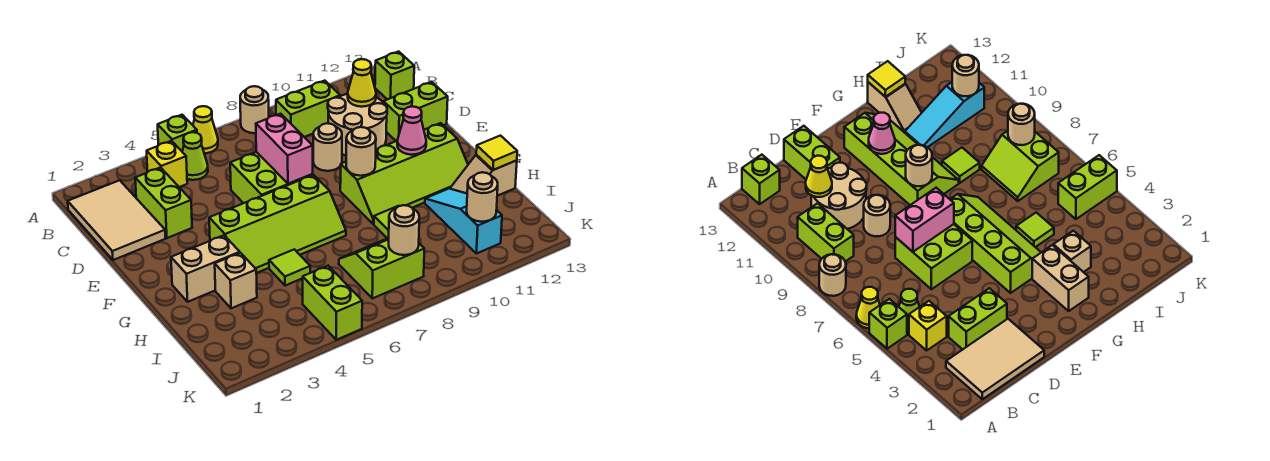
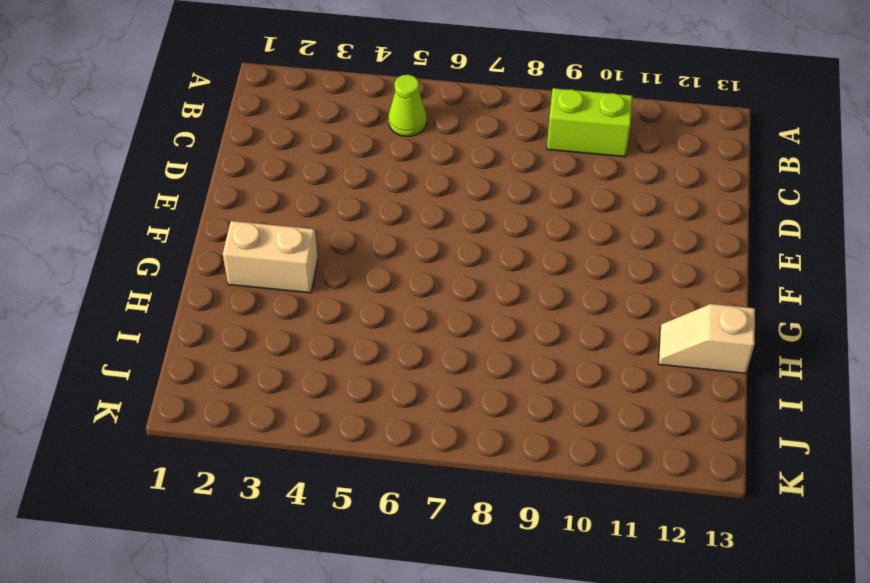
none -> lime brick A5 level 1
none -> yellow cone A6 level 1
none -> tan round brick A8 level 1
none -> tan tile B1:D2 level 1

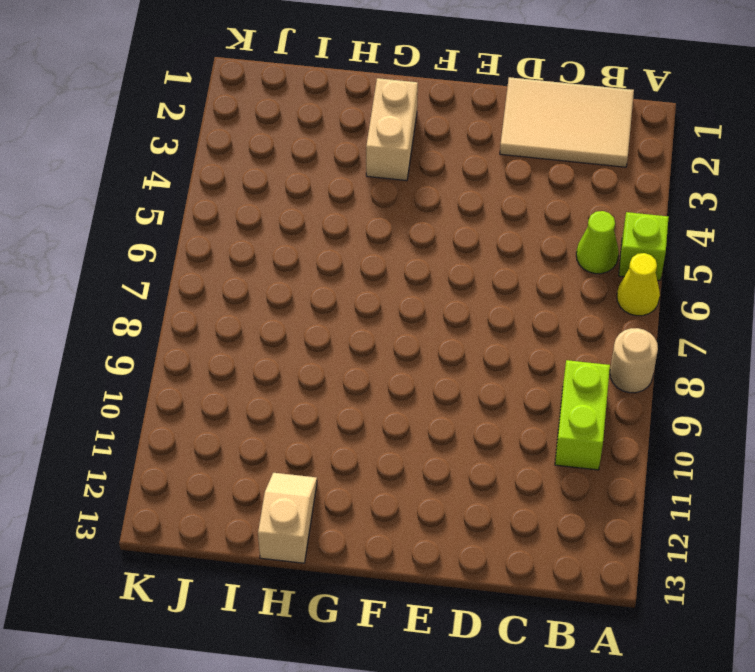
none -> yellow brick B4 level 1
none -> lime brick B13 level 1
none -> lime brick C3:D3 level 1
none -> tan round brick C10:D11 level 1

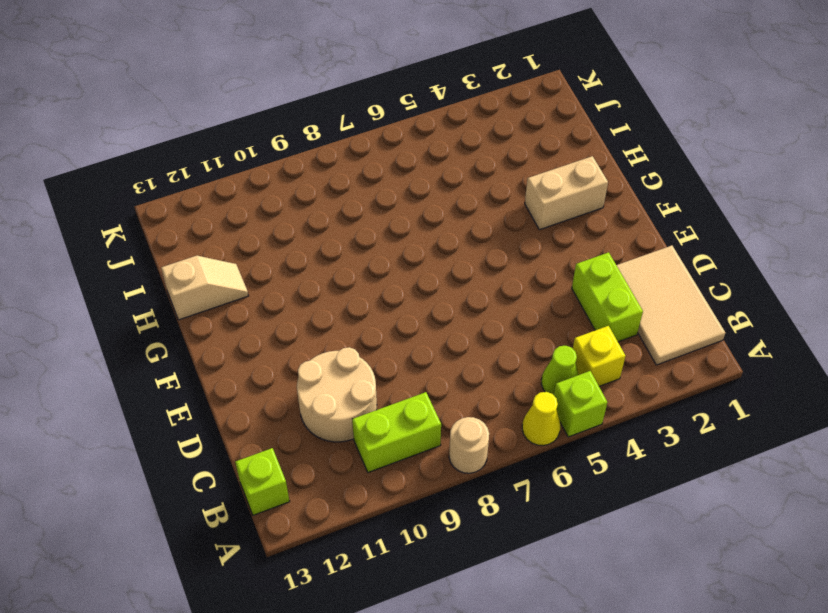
none -> lime brick D6:E7 level 1
none -> tan round brick D9 level 1
none -> lime brick D12:D13 level 1
none -> lime slope F4:G7 level 1 top F

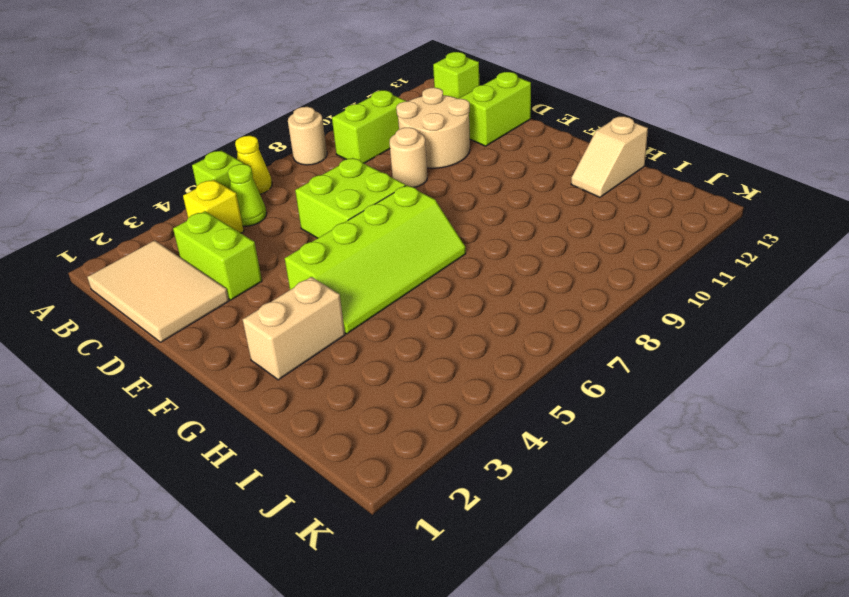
none -> lime slope F9:G12 level 1 top F
none -> tan brick H3 level 1
none -> lime tile H5 level 1
none -> lime tile H9 level 1

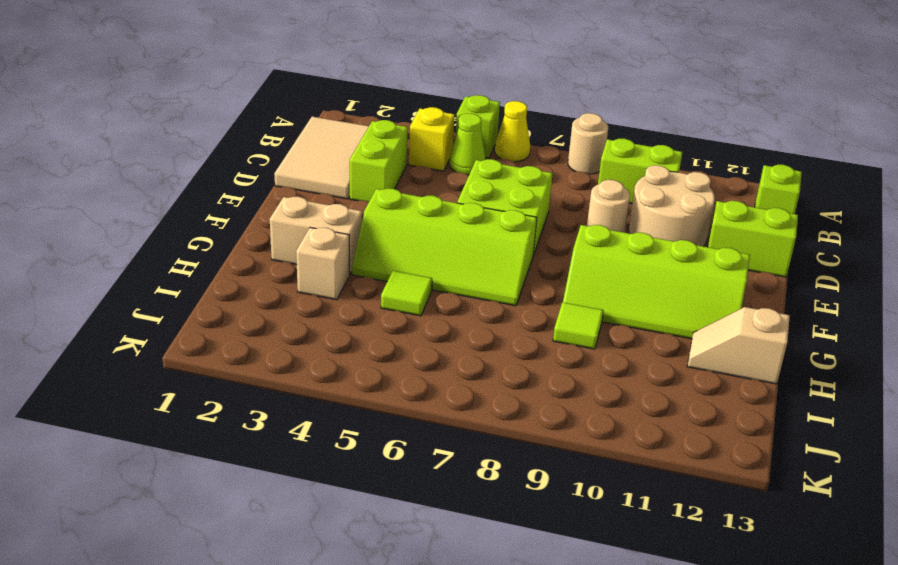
none -> cyan slope H11:J11 level 1 top J
none -> lime slope I7:J8 level 1 top J
none -> lime brick J5:K5 level 1
none -> yellow cone C11 level 2

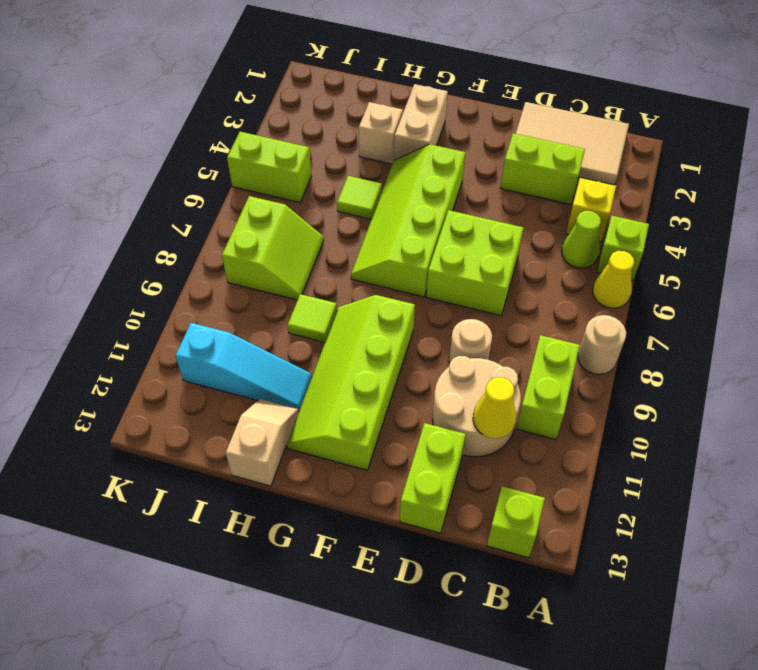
none -> pink brick D7:E7 level 2
none -> tan round brick F9 level 2
none -> pink cone F11 level 2
none -> yellow tile H13 level 2

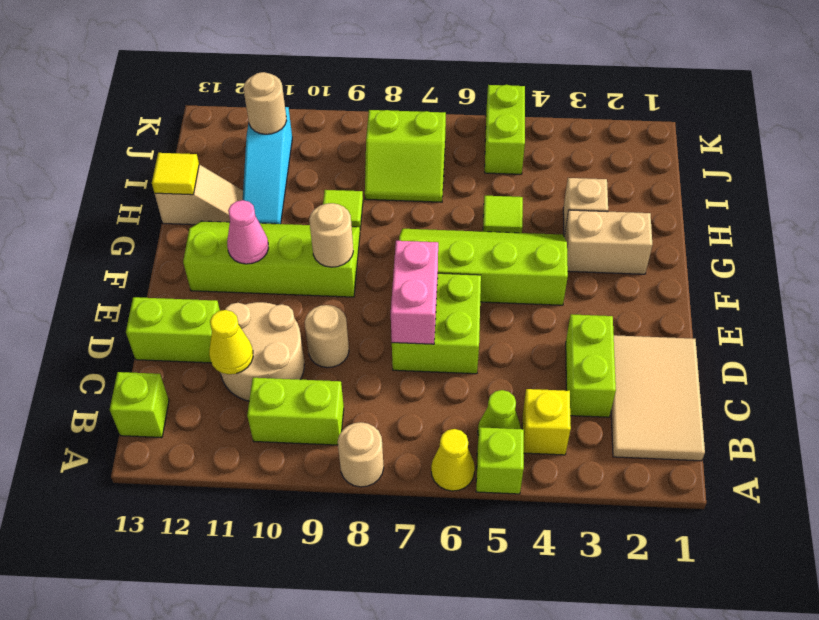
none -> tan round brick J8 level 2

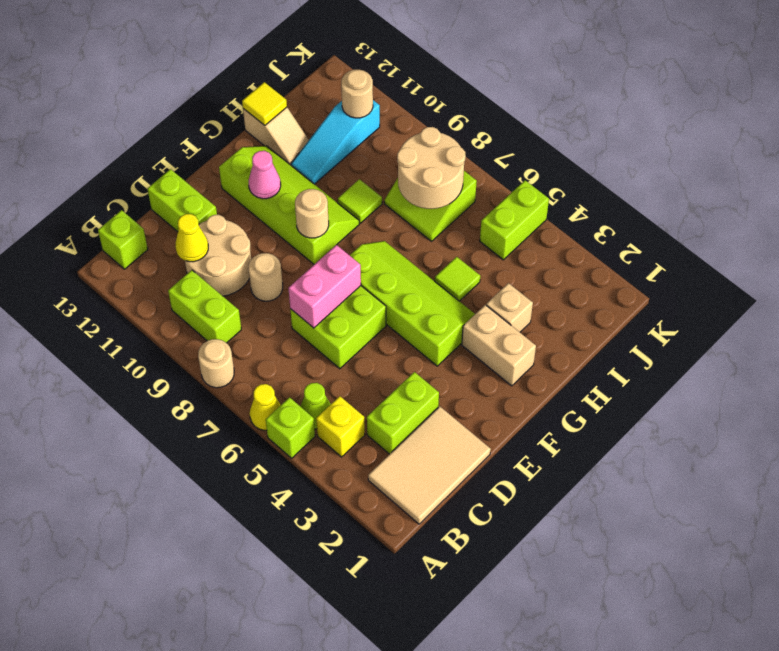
tan round brick I7:J8 level 2 -> tan round brick J8 level 2

